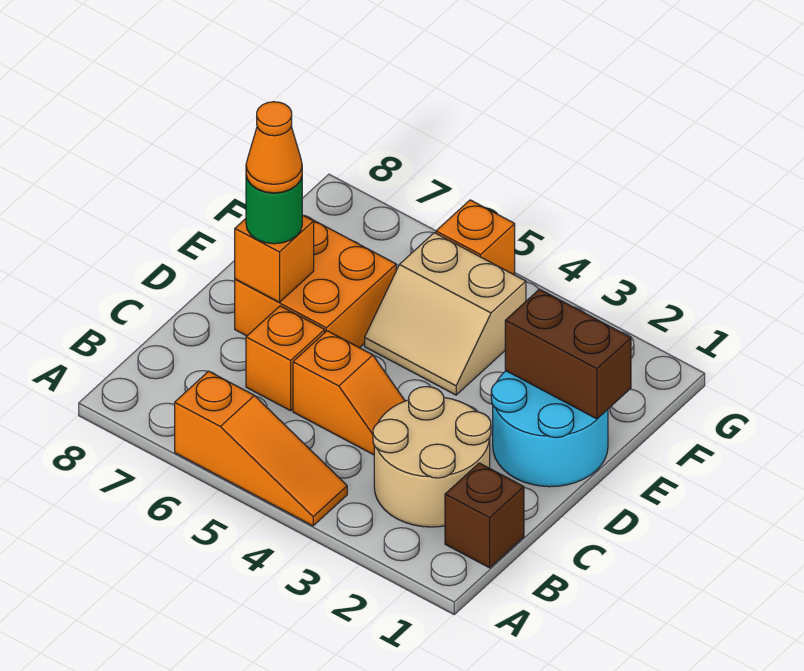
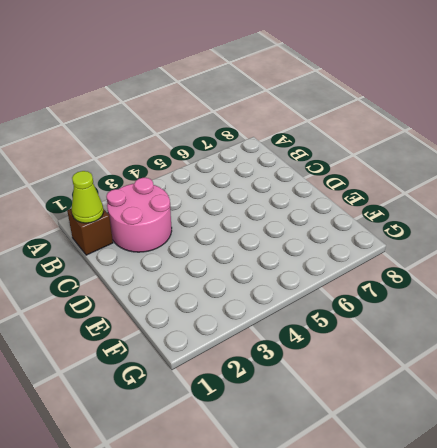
lime cone B1 level 2 -> none
pink round brick B2:C3 level 1 -> tan round brick B2:C3 level 1
none -> orange slope A4:A6 level 1 top 6
none -> orange slope C4:C5 level 1 top 5
none -> orange brick C6 level 1

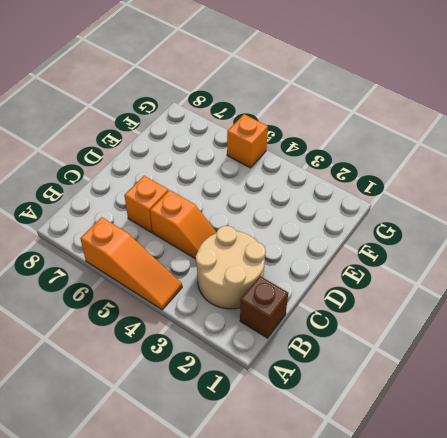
none -> cyan round brick D1:E2 level 1
none -> orange brick D6:E7 level 1
none -> tan slope E4:F5 level 1 top F

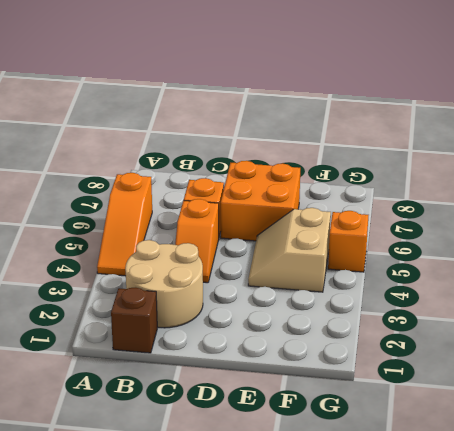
none -> cyan round brick D1:E2 level 1
none -> orange brick D7 level 2
none -> brown brick E1:E2 level 2

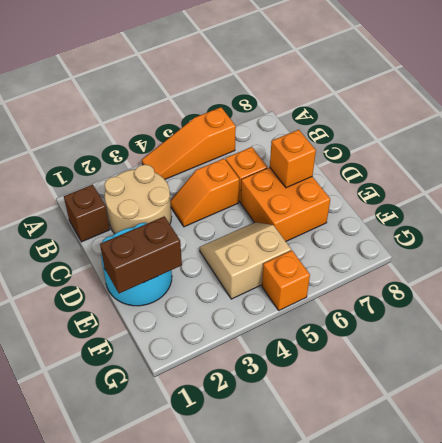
none -> green round brick D7 level 3
none -> orange cone D7 level 4

